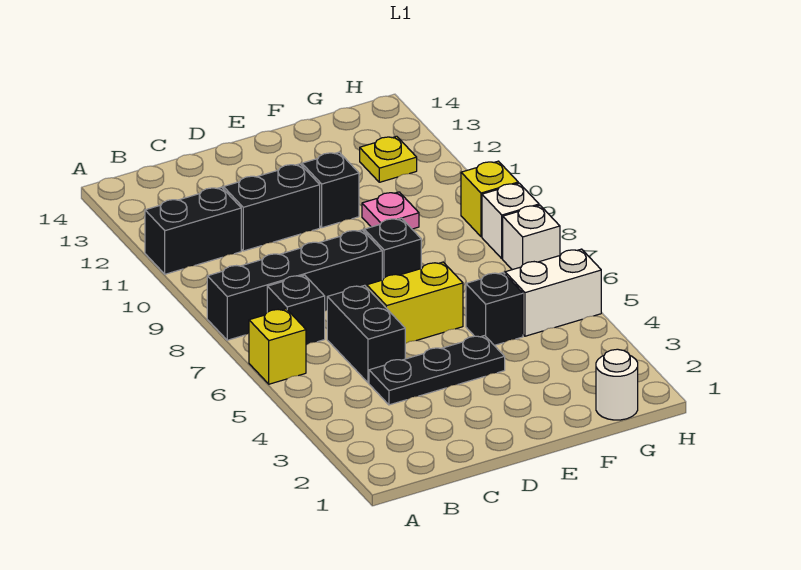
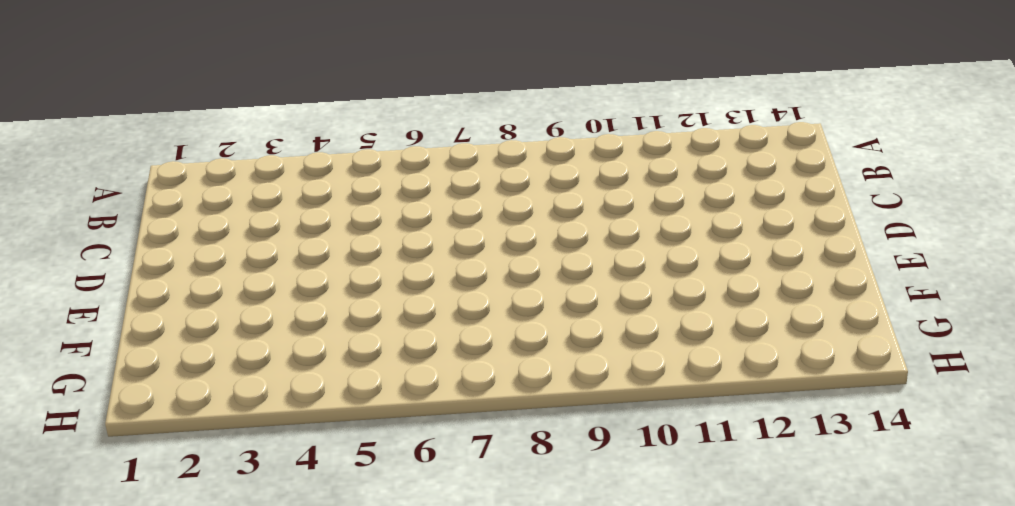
none -> yellow brick A6 level 1
none -> black brick A8:D8 level 1
none -> black brick A11:B11 level 1

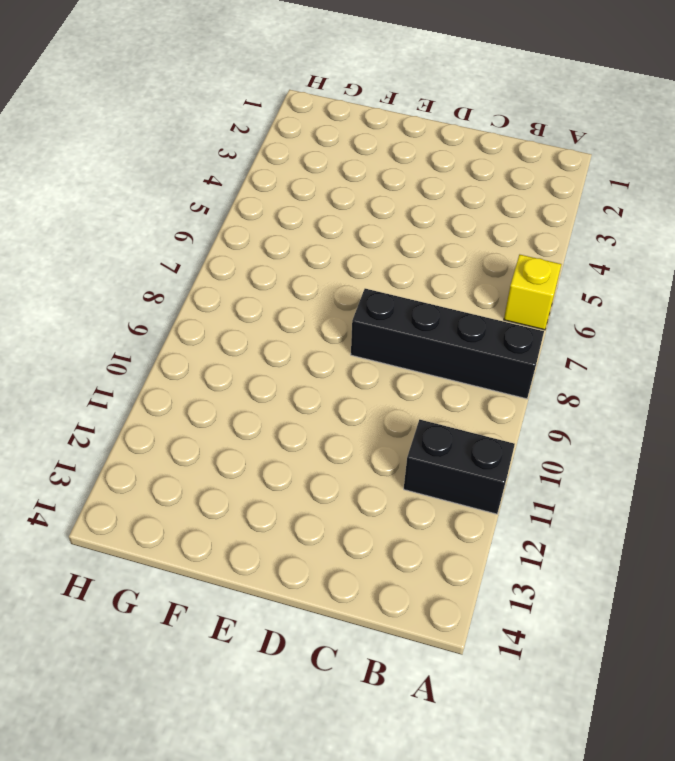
none -> black brick B7 level 1
none -> black plate C4:E4 level 1
none -> black brick C5:C6 level 1

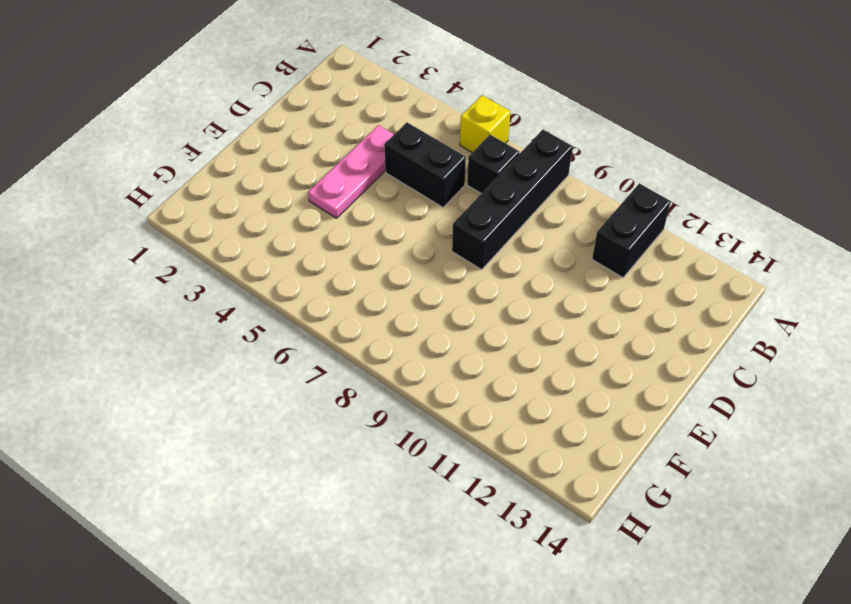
pink plate C4:E4 level 1 -> black plate C4:E4 level 1
none -> black brick C11:D11 level 1
none -> yellow brick D6:E6 level 1
none -> black brick E8 level 1

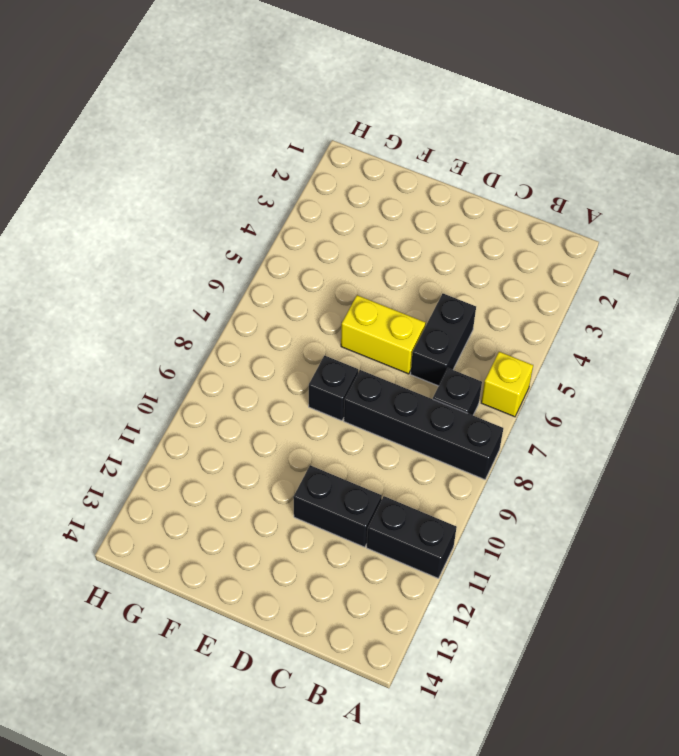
none -> black plate C4:E4 level 1
none -> black brick E11 level 1
none -> black brick F5 level 1

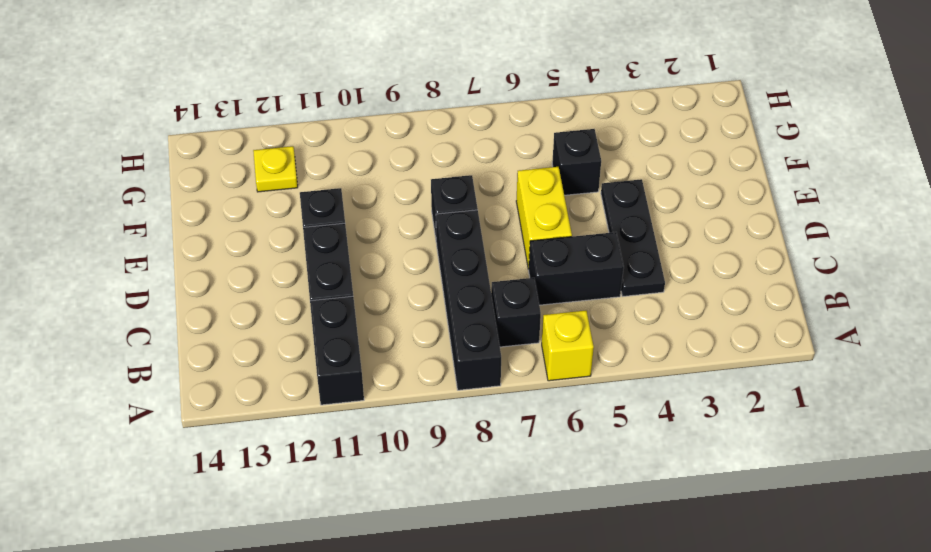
none -> pink plate F10 level 1
none -> white round brick G1 level 1
none -> white brick G5:H5 level 1

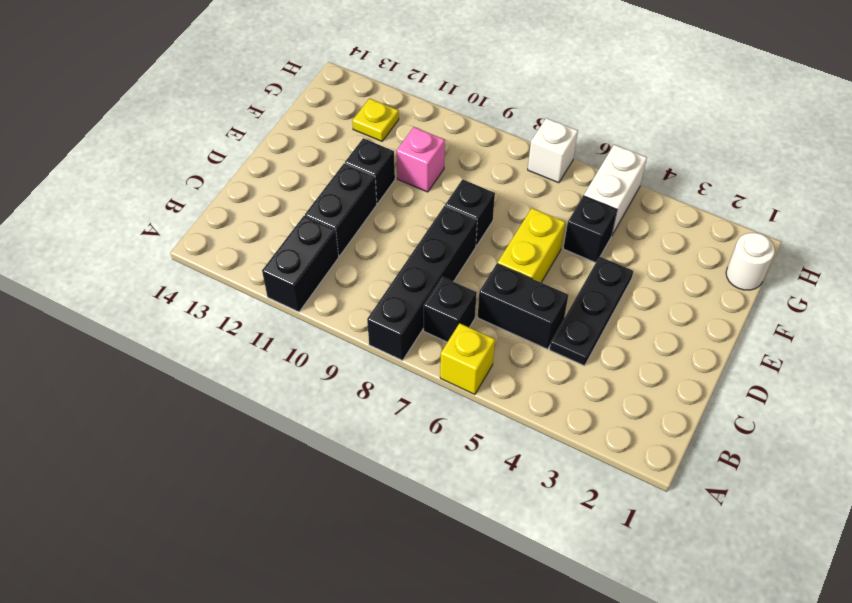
pink brick F10 level 1 -> pink plate F10 level 1
none -> white brick H8 level 1
none -> yellow brick H9 level 1

